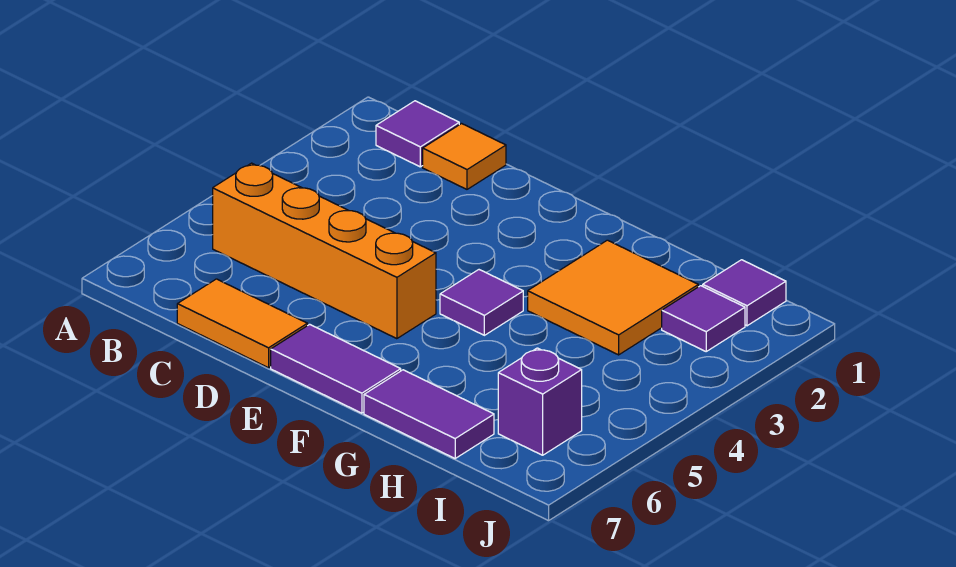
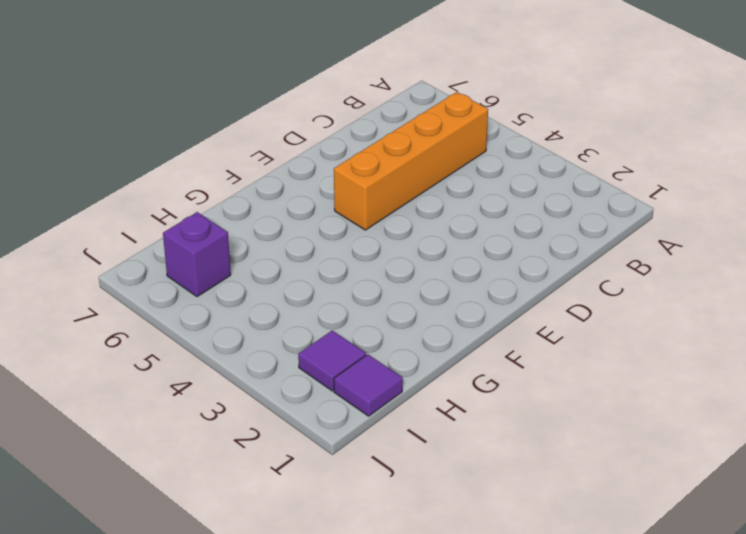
none -> purple tile B1 level 1
none -> orange tile C1 level 1

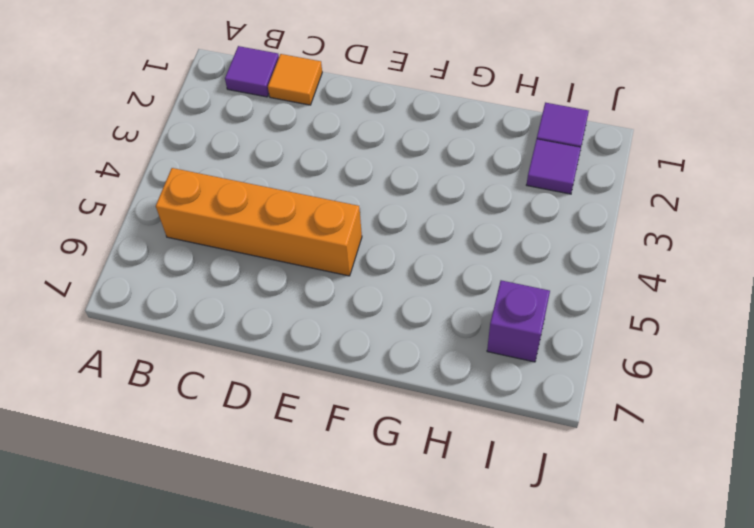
none -> orange tile C7:D7 level 1
none -> purple tile E7:F7 level 1

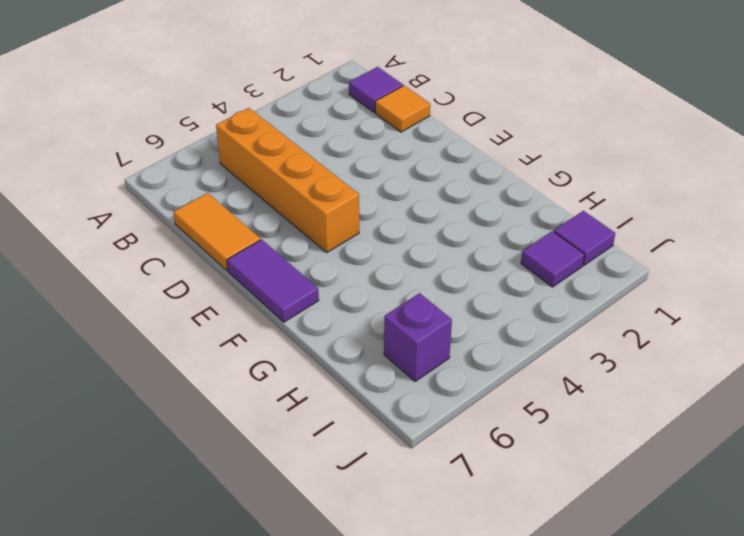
none -> purple tile F4 level 1
none -> orange tile G2:H3 level 1

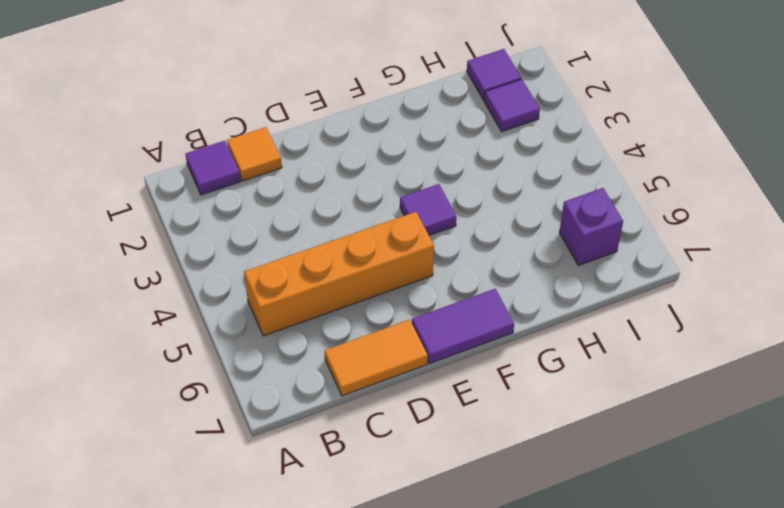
none -> orange tile G2:H3 level 1
none -> purple tile G7:H7 level 1

